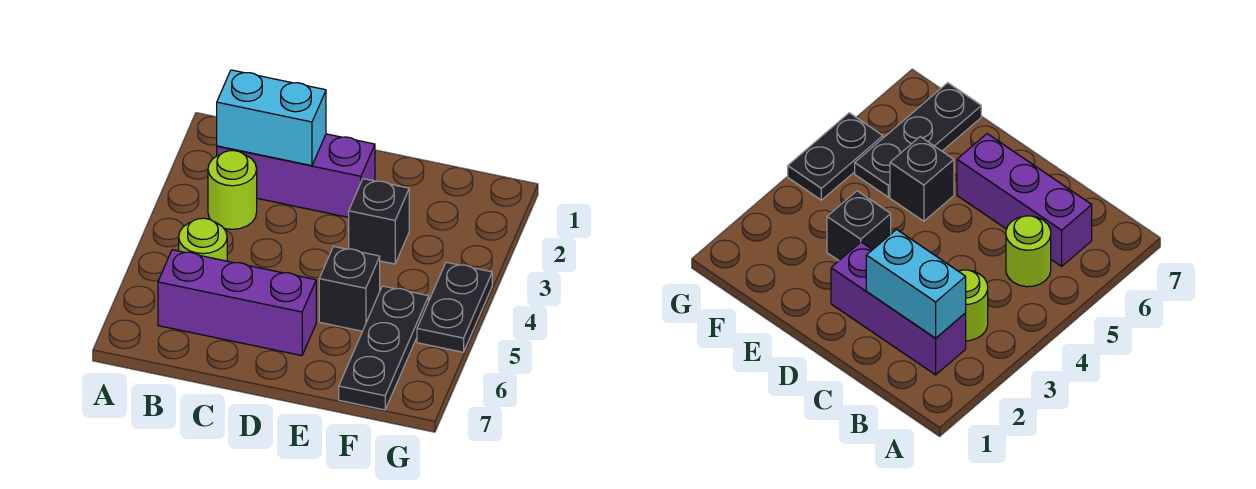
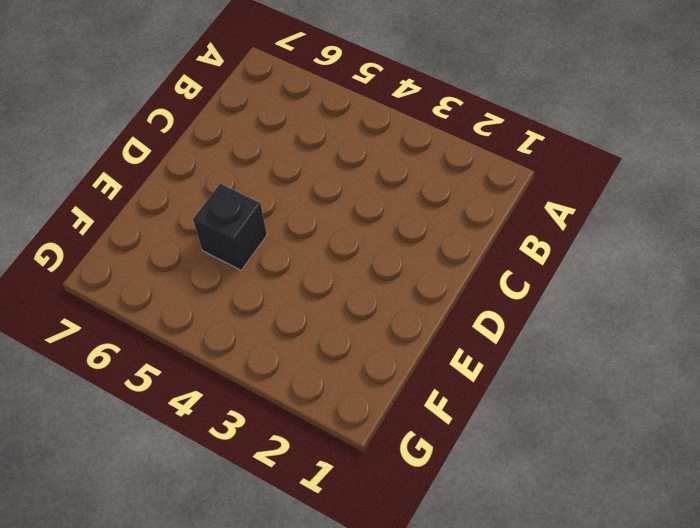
none -> purple brick B2:D2 level 1
none -> lime round brick B3 level 1

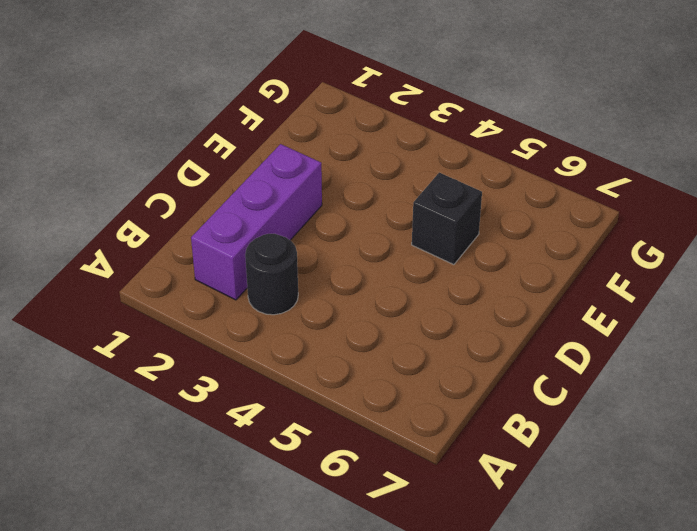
black round brick B3 level 1 -> lime round brick B3 level 1
none -> lime round brick B5 level 1
none -> purple brick B6:D6 level 1

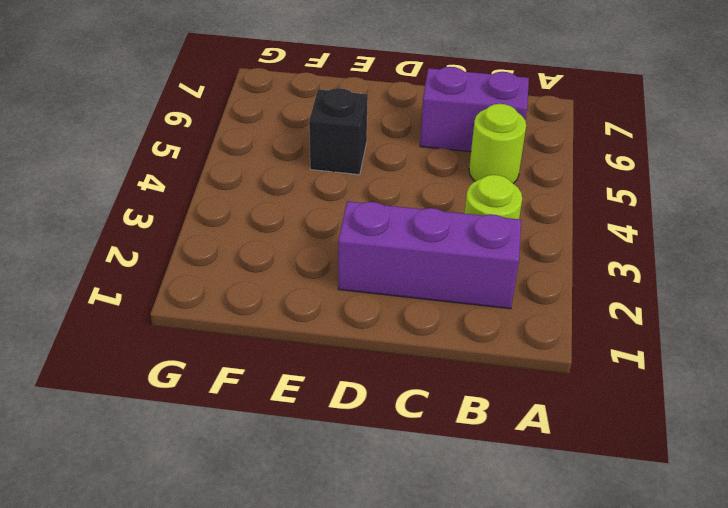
purple brick B6:C6 level 1 -> purple brick B6:D6 level 1
none -> black brick E3 level 1
none -> black plate F5:F7 level 1

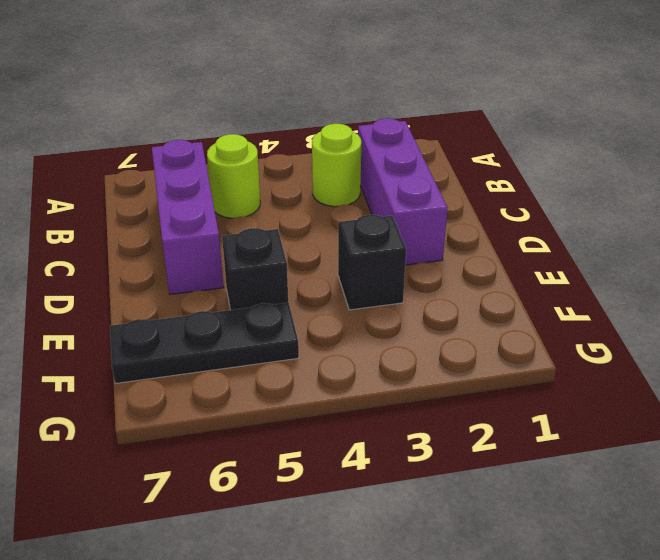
none -> black plate G4:G5 level 1
none -> cyan brick B2:C2 level 2

